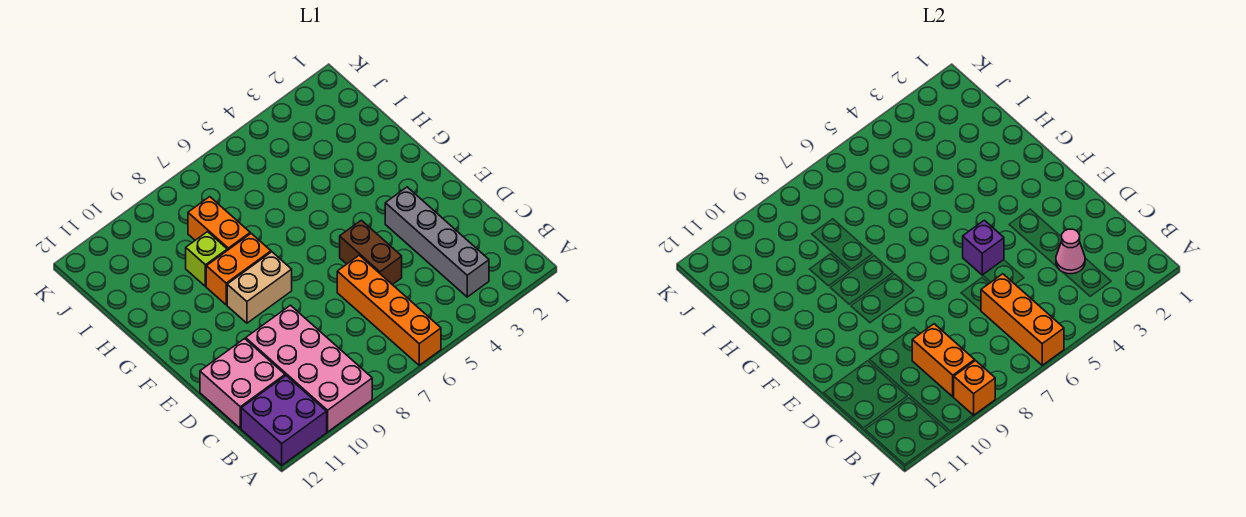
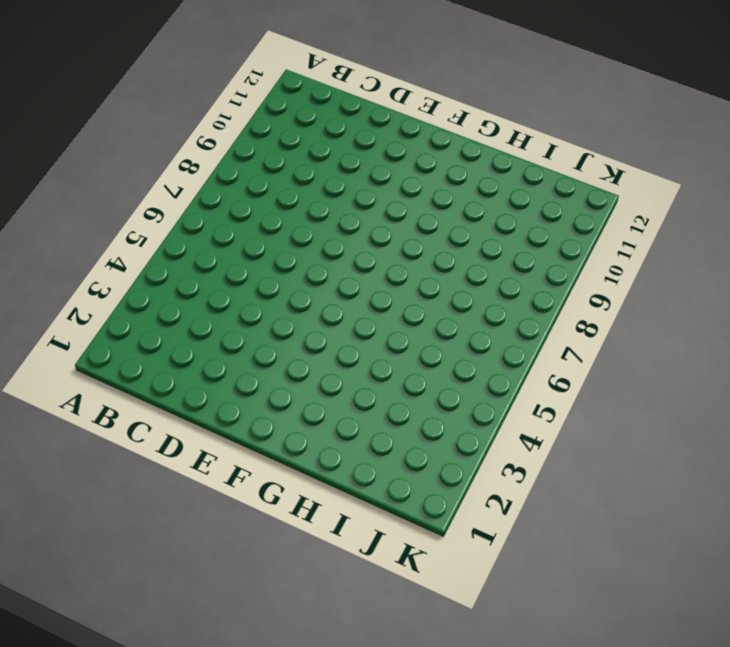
none -> orange brick A6:D6 level 1
none -> pink brick A9:D10 level 1
none -> purple brick A11:B12 level 1

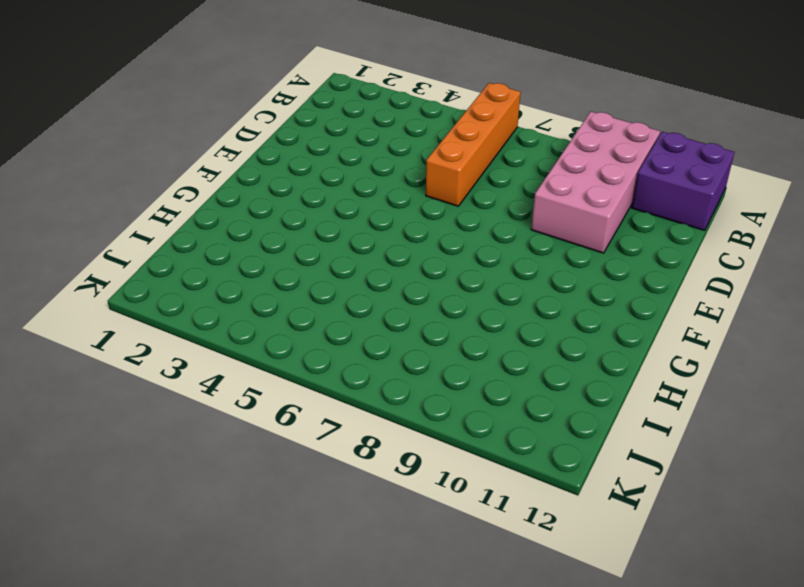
none -> grey brick B3:E3 level 1
none -> pink brick C11:D12 level 1
none -> brown brick D5:E5 level 1

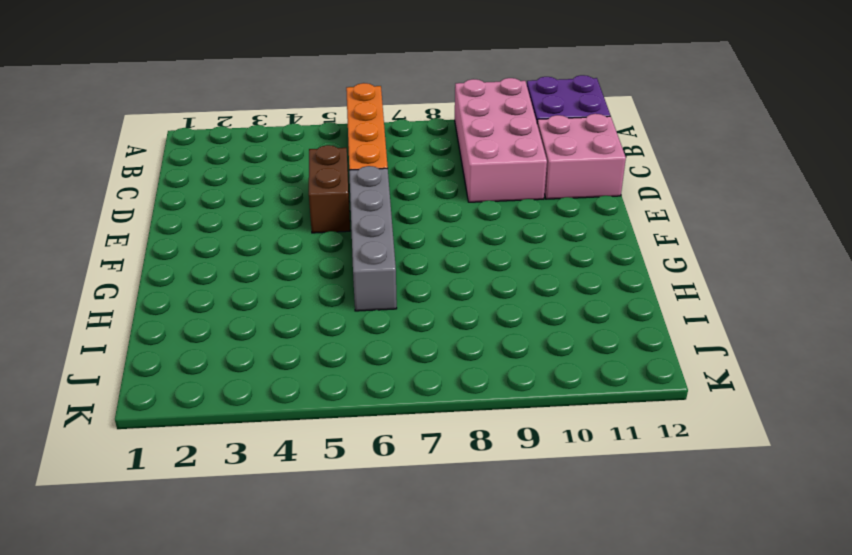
grey brick E6:H6 level 1 -> grey brick B3:E3 level 1
none -> tan brick F8:F9 level 1
none -> orange brick G8:G9 level 1
none -> orange brick H8:I8 level 1

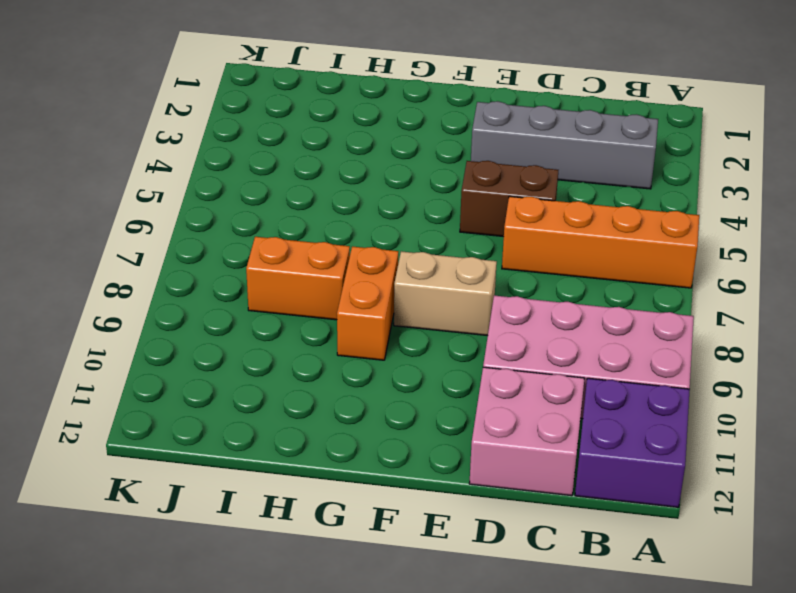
tan brick E8:F8 level 1 -> tan brick F8:F9 level 1
none -> lime brick H9 level 1
none -> orange brick A6:C6 level 2
none -> orange brick A9 level 2

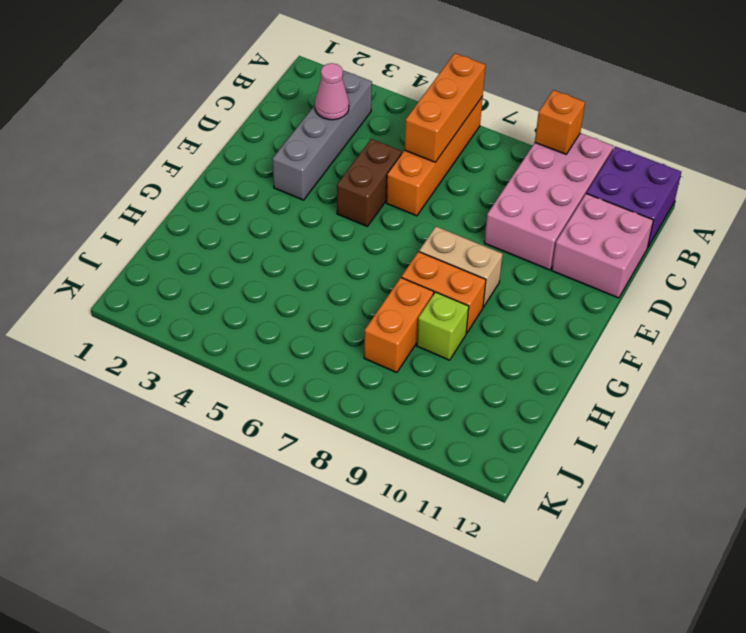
none -> orange brick B9:C9 level 2
none -> purple brick E5 level 2

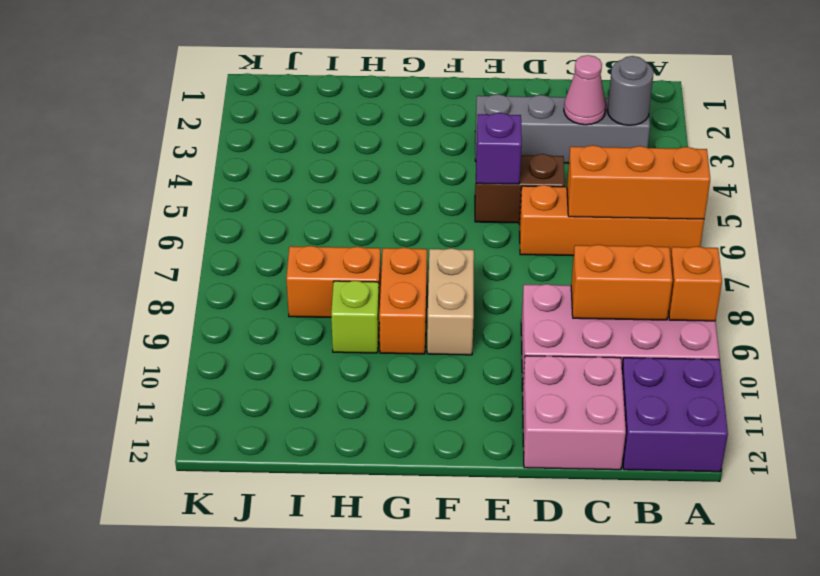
grey round brick B3 level 2 -> none

